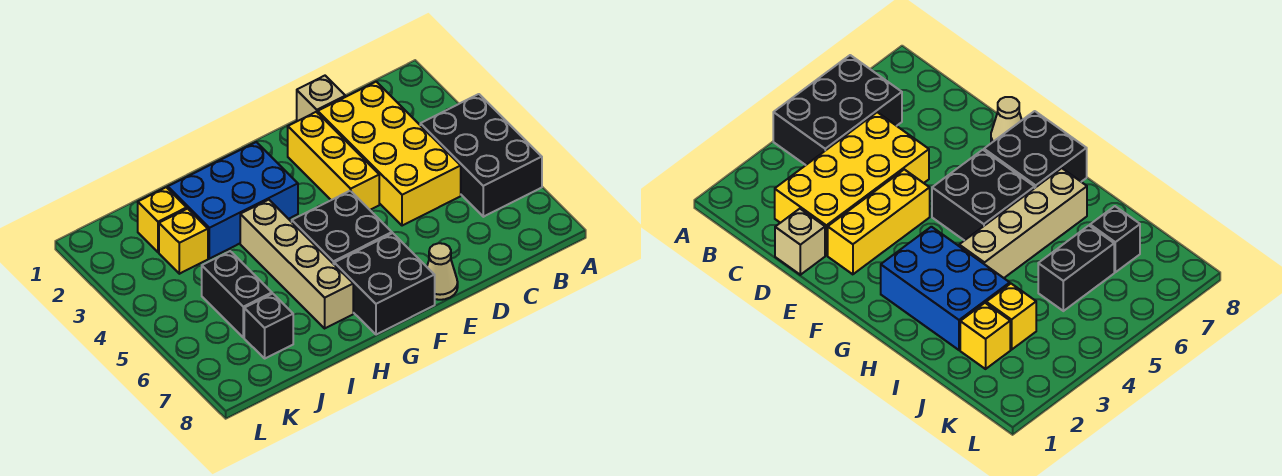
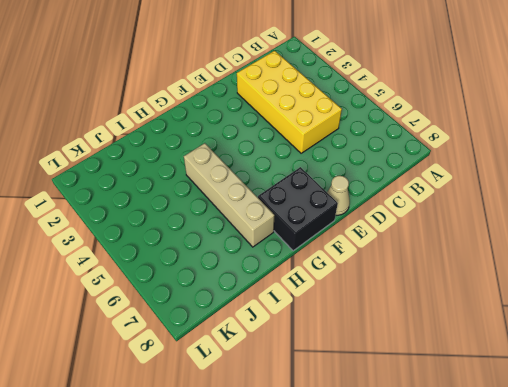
none -> black brick A4:B6 level 1
none -> tan brick D1 level 1
none -> yellow brick E2:E4 level 1

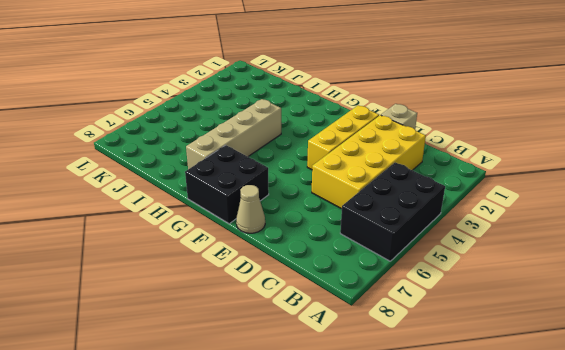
none -> black brick F5:G6 level 1
none -> blue brick G2:I3 level 1
none -> yellow brick J2 level 1

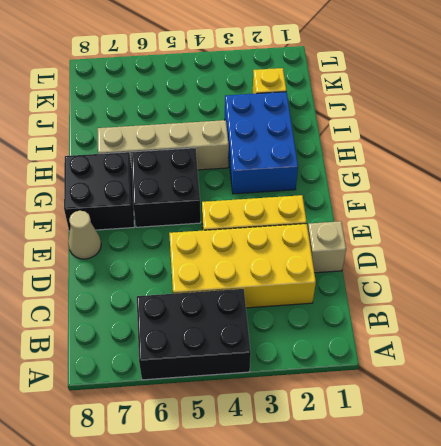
none -> yellow brick J3 level 1
none -> black brick J5:J6 level 1
none -> black brick J7 level 1

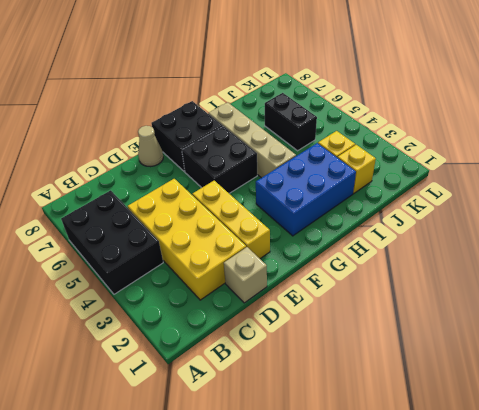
none -> black brick J7 level 1

